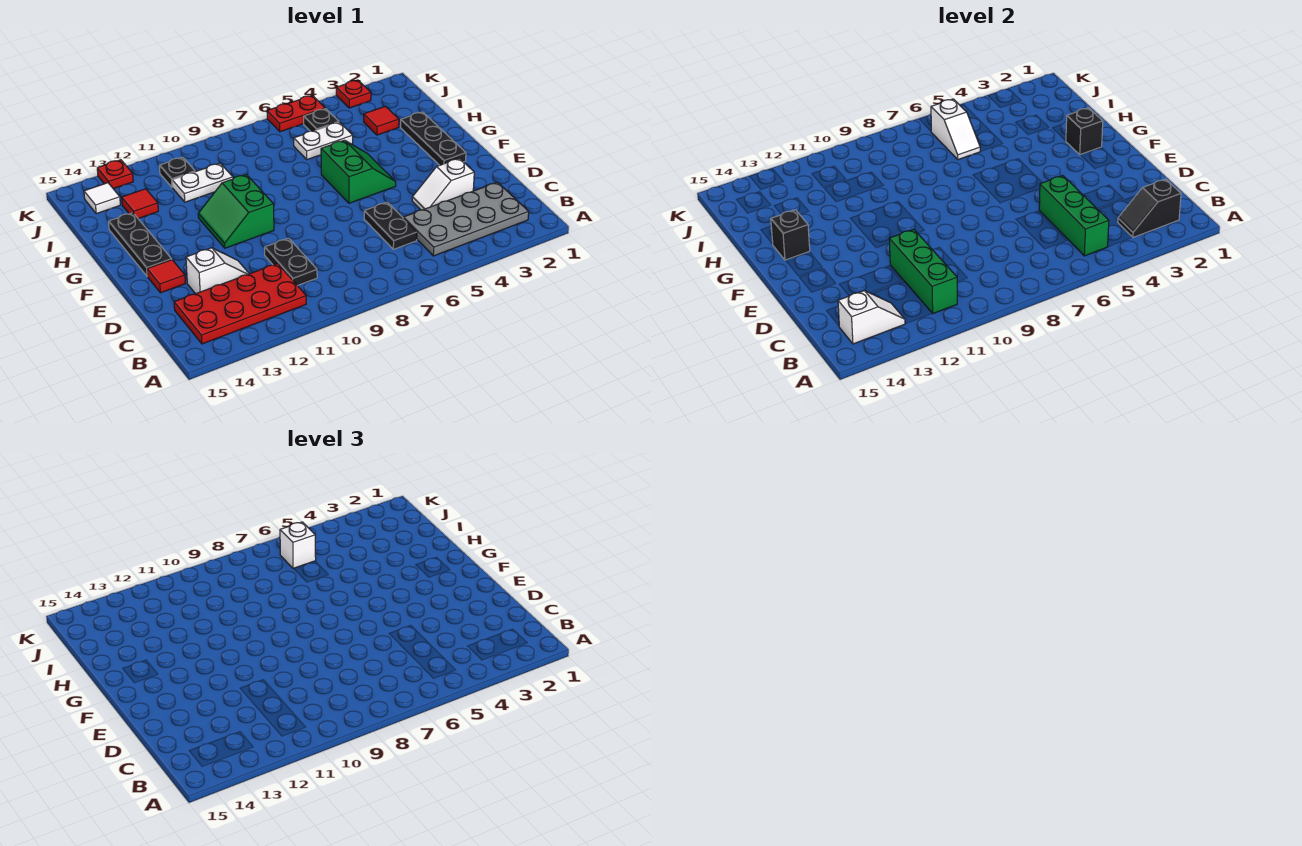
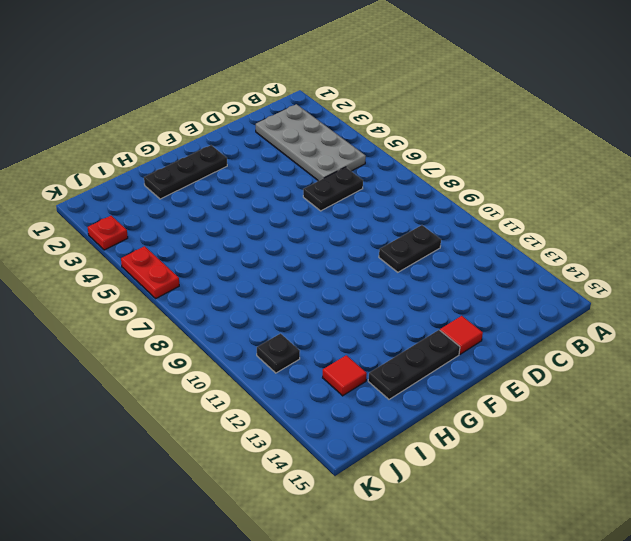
none -> red plate B11:C14 level 1
none -> white slope D3:D4 level 1 top 3
none -> white slope D12:D13 level 1 top 13

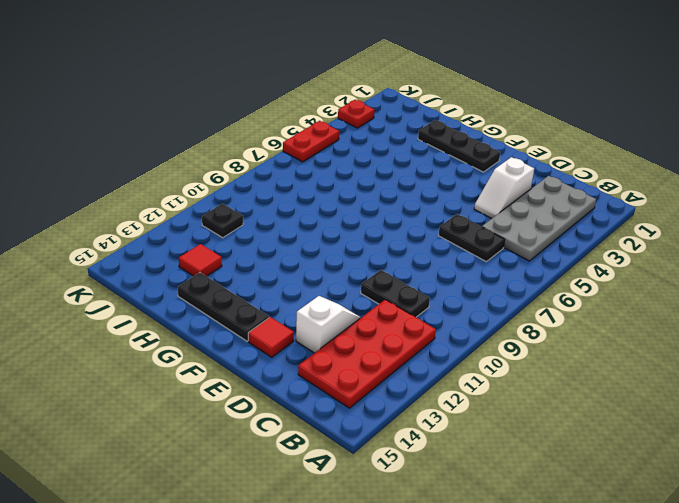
none -> green slope F5:G6 level 1 top 6
none -> green slope F10:G11 level 1 top 10
none -> red tile I3 level 1

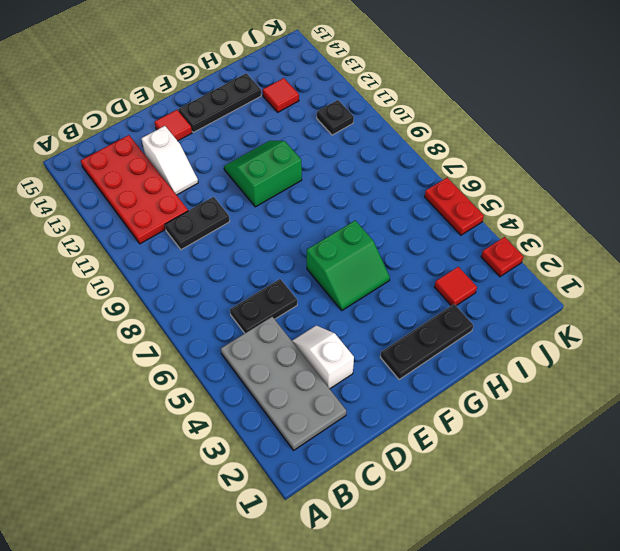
none -> white plate I5:I6 level 1
none -> white plate I10:I11 level 1
none -> black plate J5 level 1

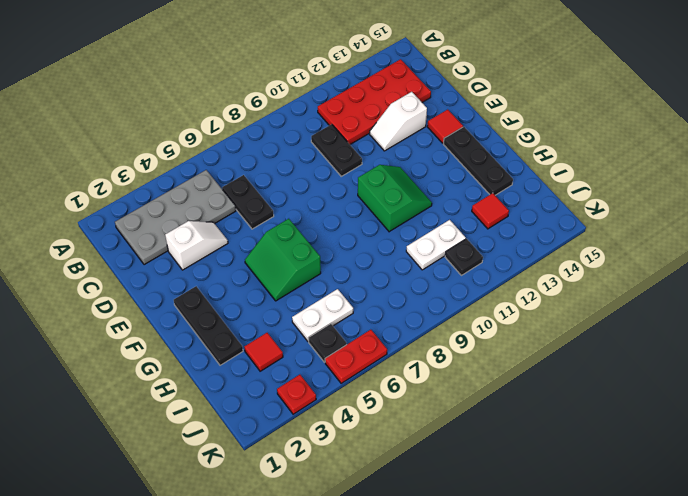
none -> white tile J14 level 1
none -> red plate K13 level 1
none -> black slope B2:B3 level 2 top 2

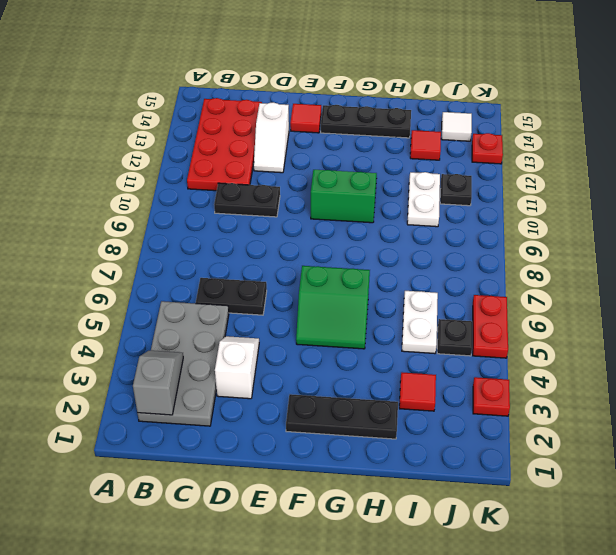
grey slope B2:B3 level 2 top 2 -> black slope B2:B3 level 2 top 2
none -> green brick B5:D5 level 2
none -> green brick B11:D11 level 2
none -> white slope B13:B14 level 2 top 14

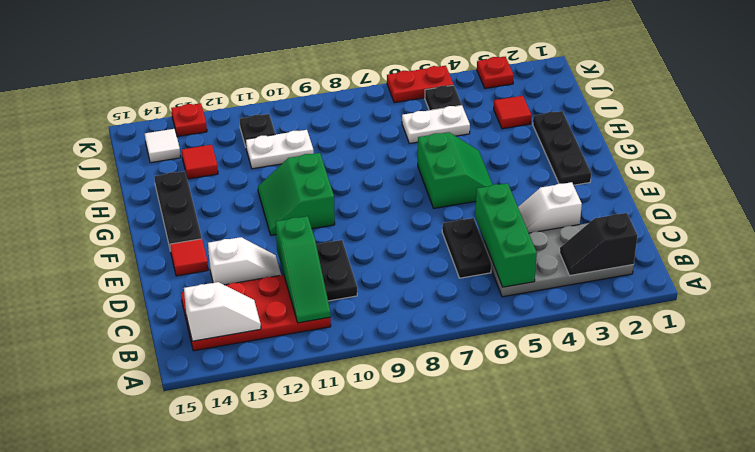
green slope B11:D11 level 2 top D -> green brick B11:D11 level 2
none -> black brick G2 level 2
none -> black brick G14 level 2
none -> white slope I6:J6 level 2 top J

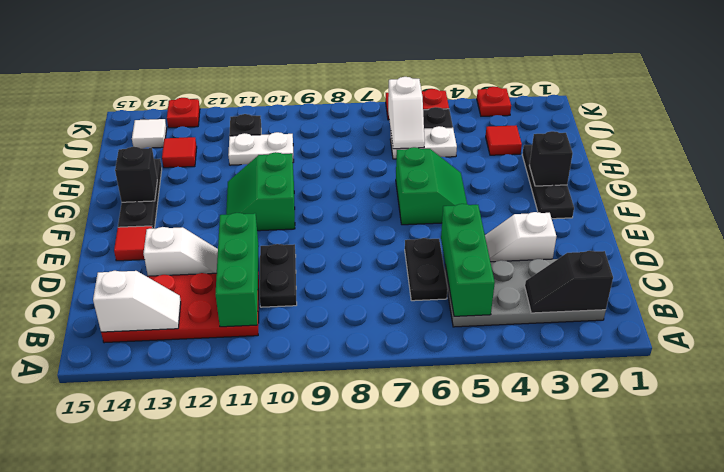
none -> white brick J6 level 3

